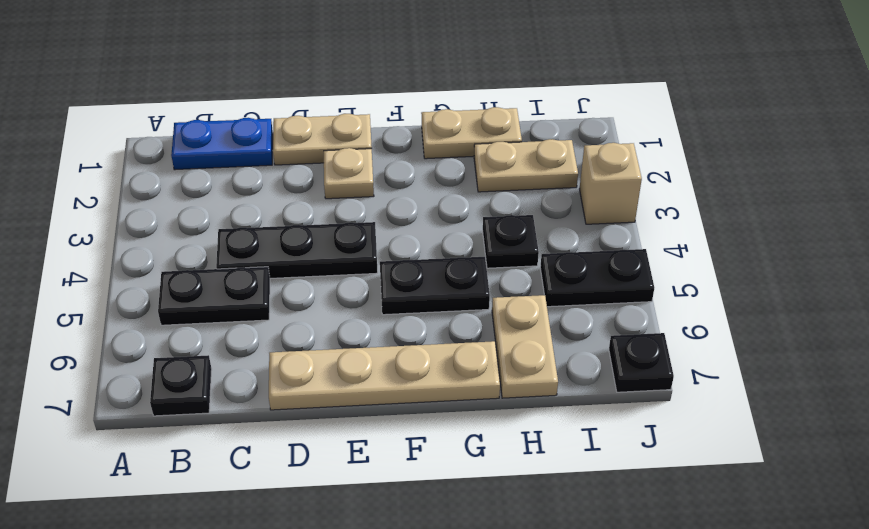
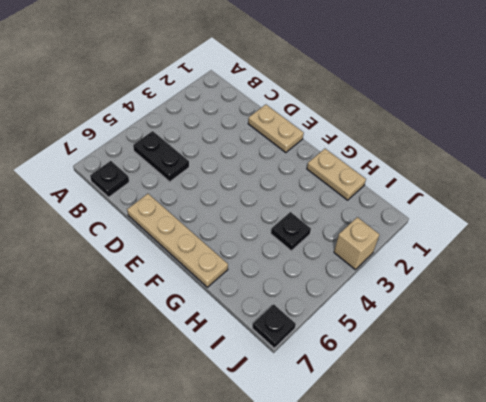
none -> blue plate B1:C1 level 1
none -> black plate C4:E4 level 1
none -> tan plate E2 level 1

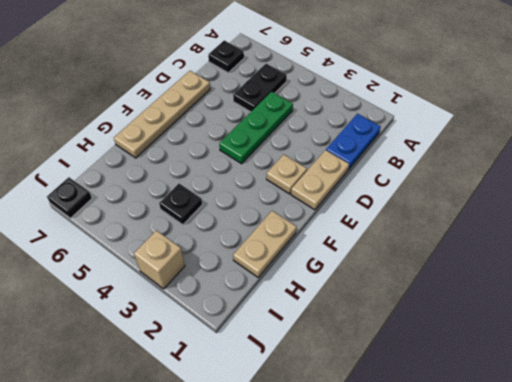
green plate C4:E4 level 1 -> black plate C4:E4 level 1
none -> black plate F5:G5 level 1
none -> tan plate H2:I2 level 1
none -> tan plate H6:H7 level 1

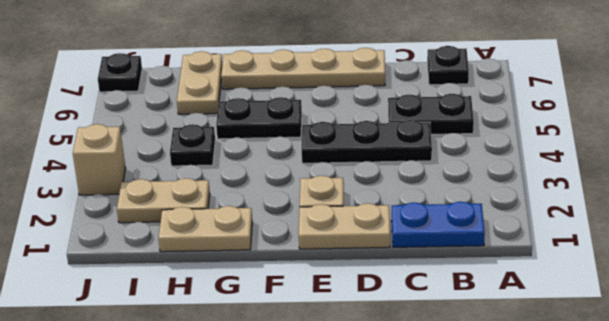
none -> black plate I5:J5 level 1

